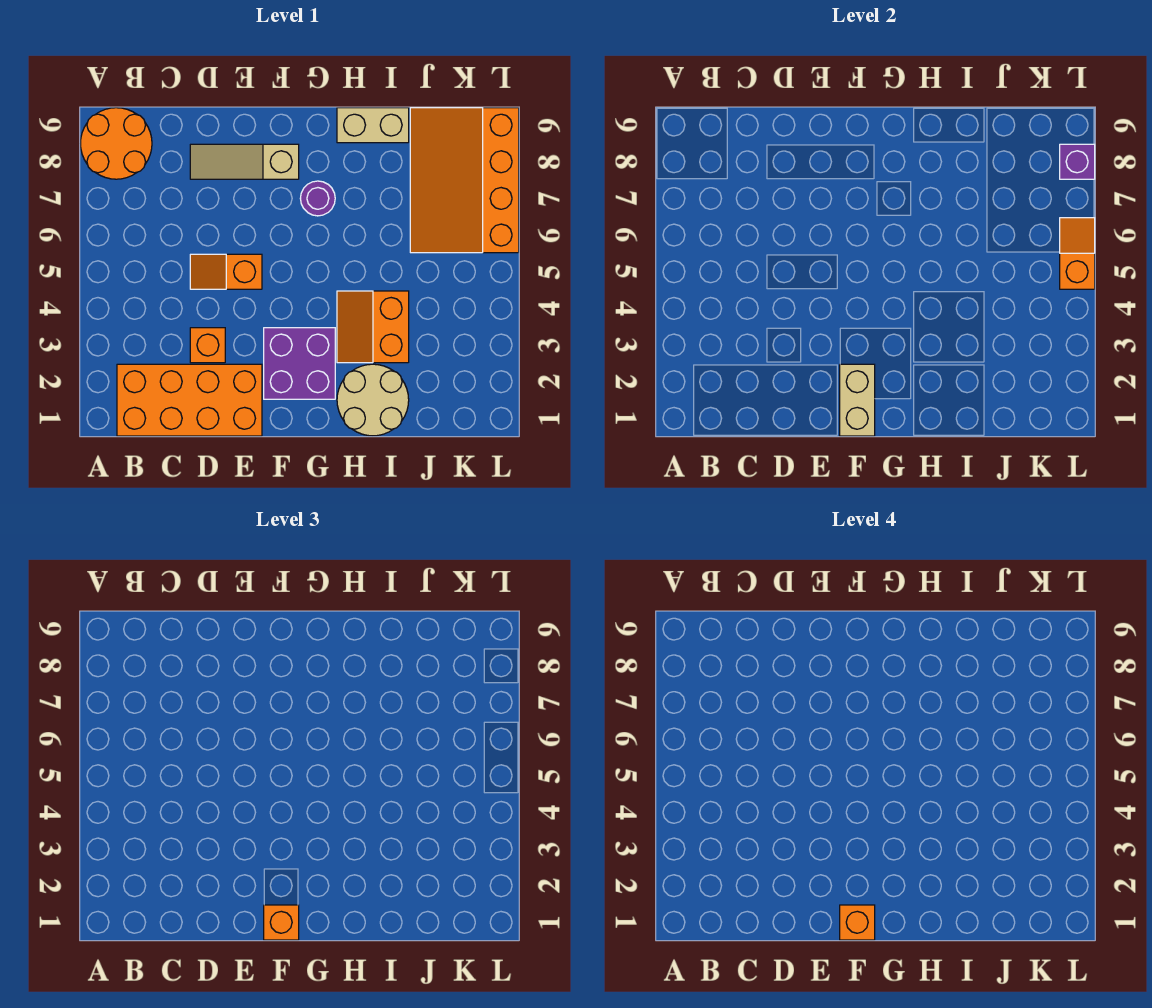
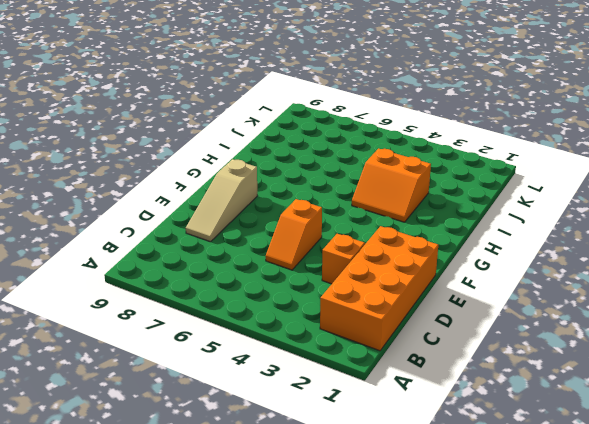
none -> orange round brick A8:B9 level 1
none -> purple brick F2:G3 level 1
none -> purple round brick G7 level 1

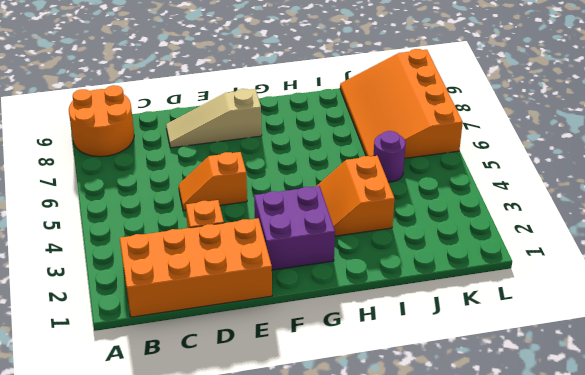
purple round brick J5 level 1 -> purple round brick G7 level 1
none -> tan round brick H1:I2 level 1
none -> tan brick H9:I9 level 1
none -> tan brick F1:F2 level 2

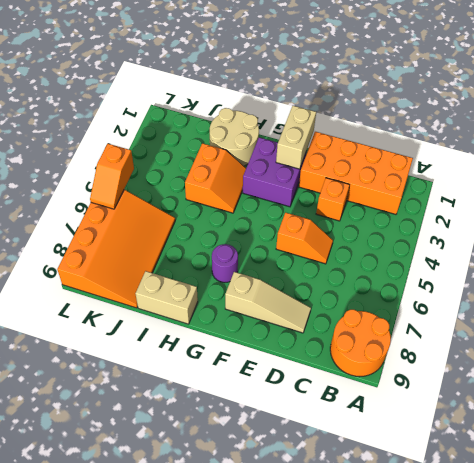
none -> purple brick L8 level 2
none -> orange brick F1 level 3
none -> orange brick F1 level 4

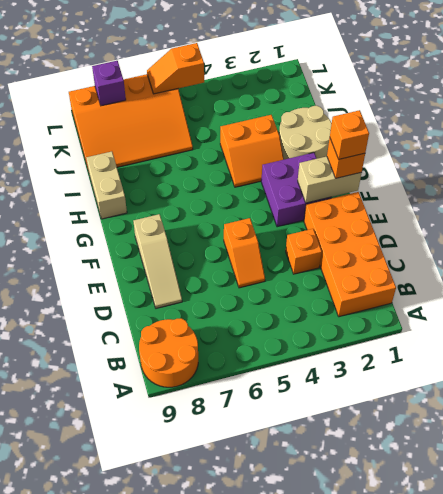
none -> purple round brick G7 level 1

